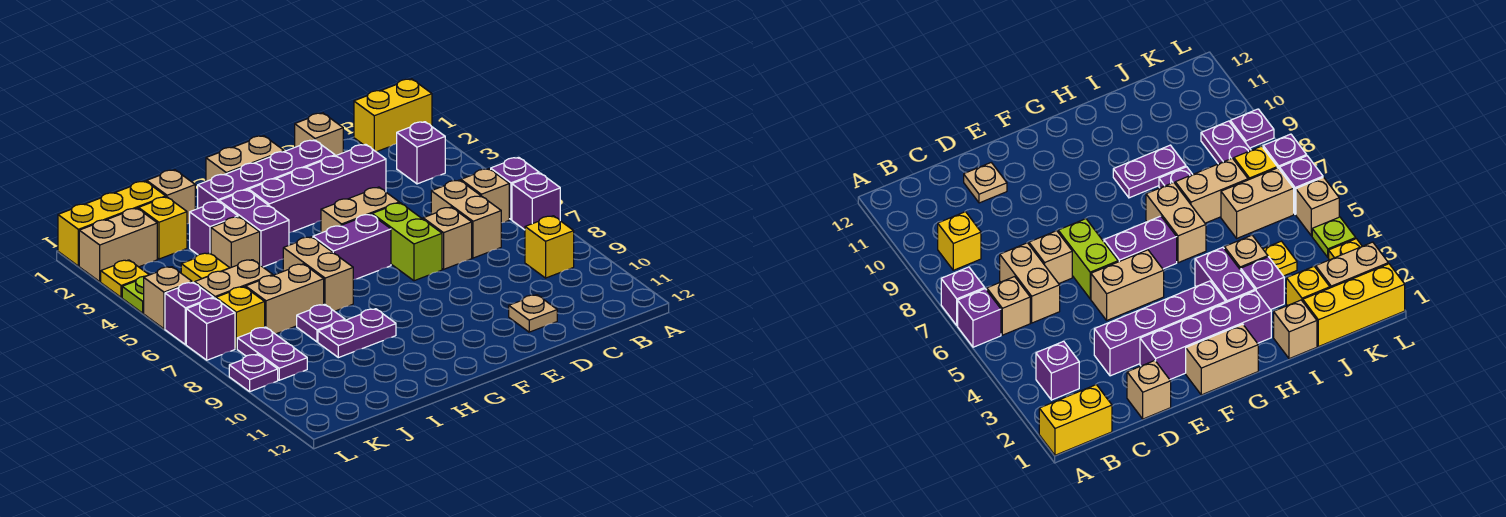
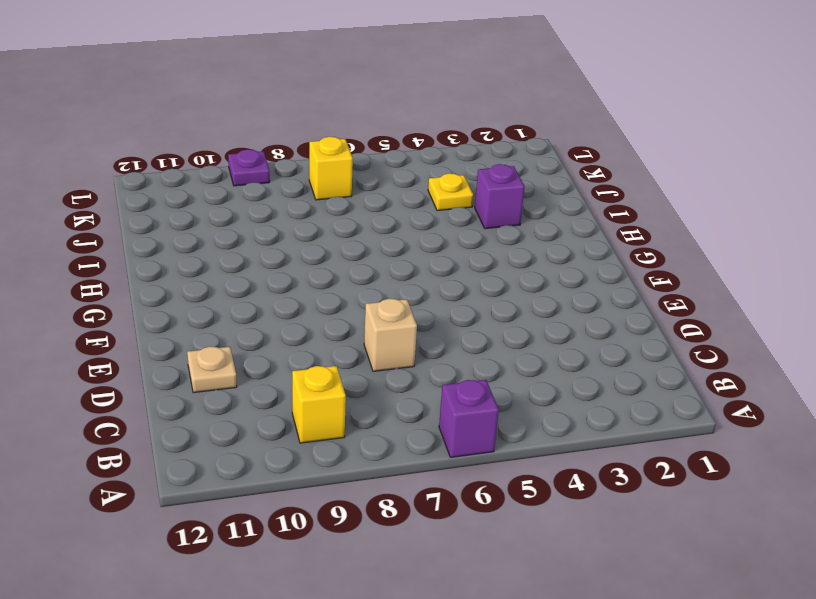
none -> yellow brick A1:B1 level 1
none -> purple brick A7 level 1
none -> purple brick B3 level 1
none -> tan brick B6 level 1

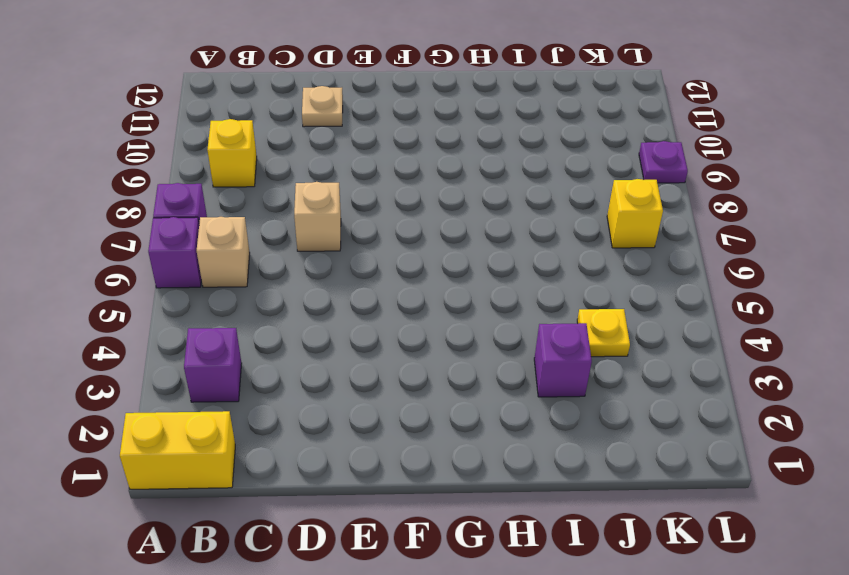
none -> tan brick C6:C7 level 1
none -> tan brick D1 level 1
none -> purple brick D3:G3 level 1
none -> purple brick E2:H2 level 1

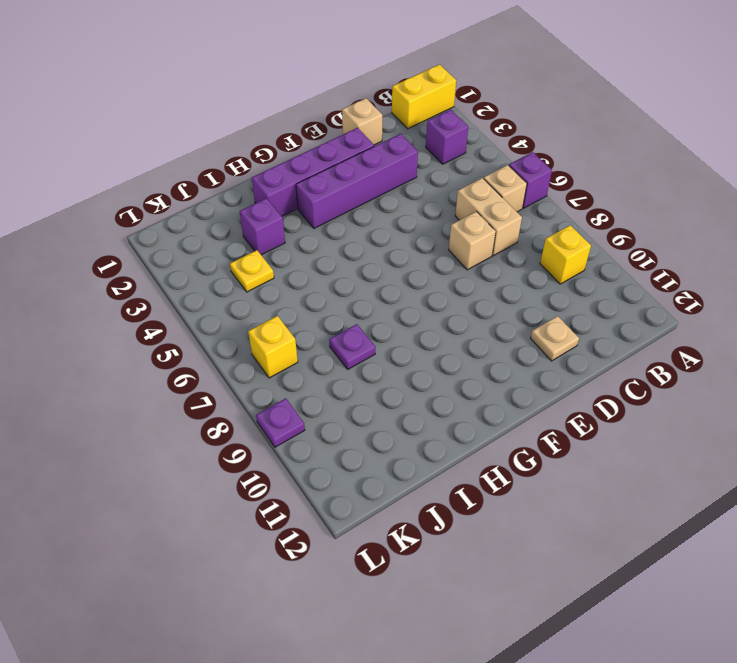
none -> purple brick A7 level 1
none -> tan brick E5:F5 level 1
none -> lime brick E6:E7 level 1
none -> tan brick F1:G1 level 1

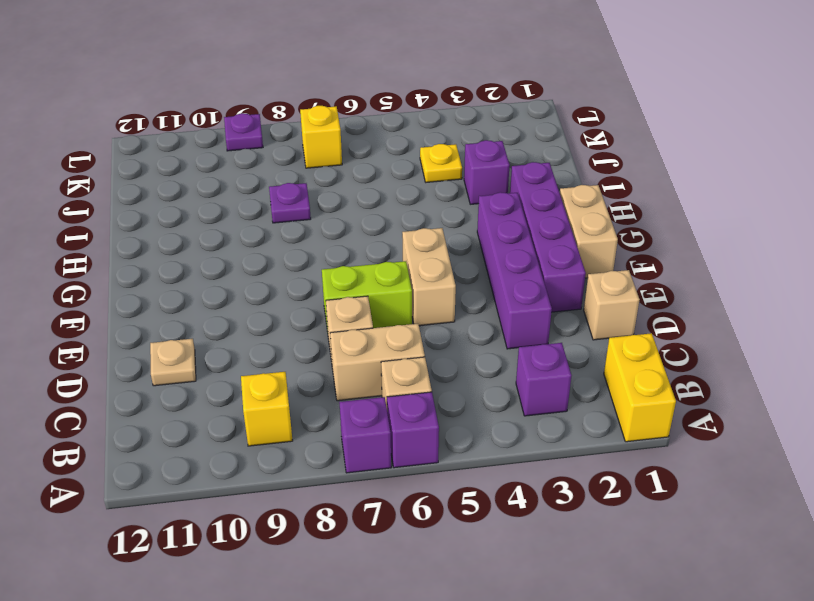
none -> purple brick F6:G6 level 1
none -> purple brick H3:H4 level 1
none -> tan brick H6:H7 level 1
none -> purple plate H9:I9 level 1

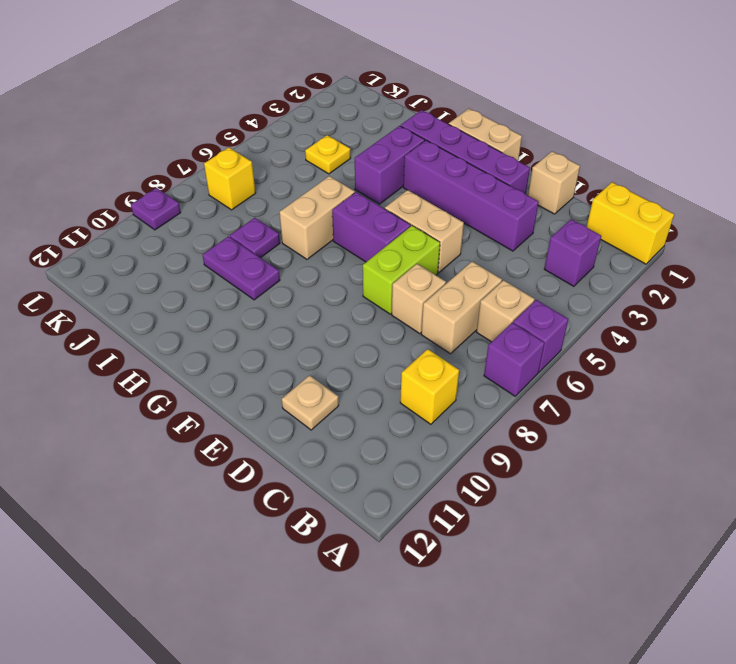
none -> tan brick I1 level 1
none -> purple brick I3 level 1
none -> tan brick I4 level 1
none -> tan brick I7:J7 level 1

